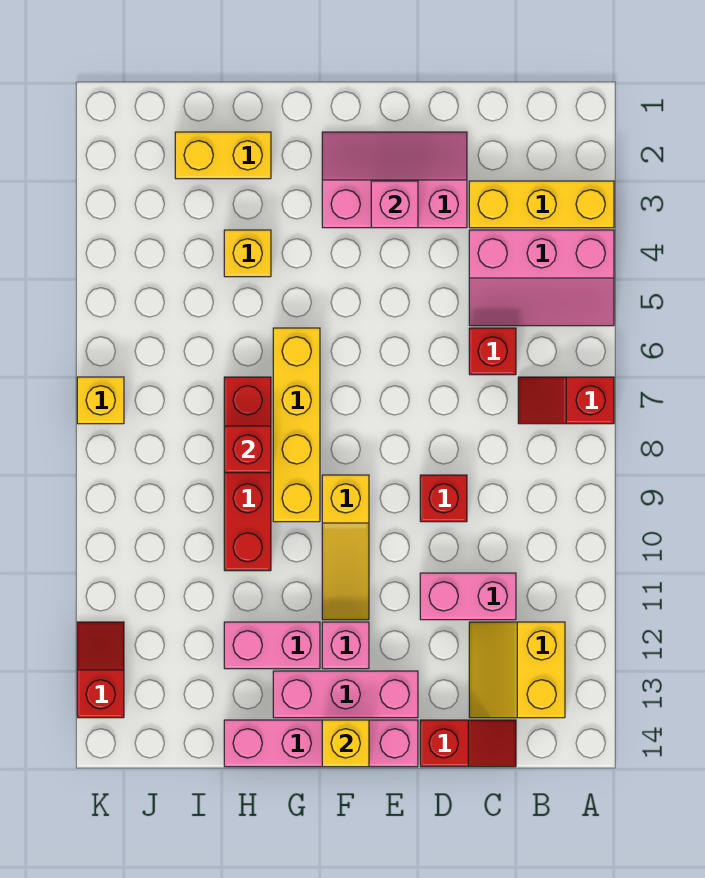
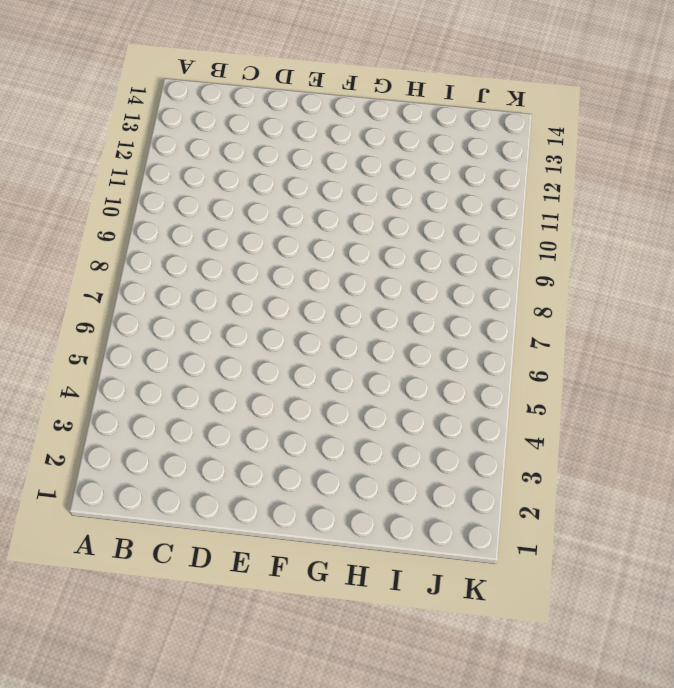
none -> yellow brick A3:C3 level 1
none -> pink slope A4:C5 level 1 top 4
none -> red slope A7:B7 level 1 top A

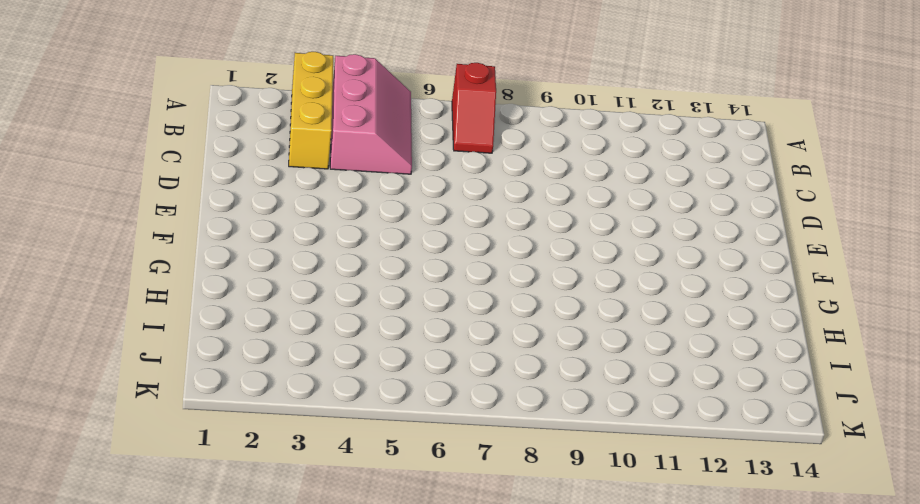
none -> yellow slope B12:C13 level 1 top B
none -> red brick C6 level 1
none -> pink brick C11:D11 level 1

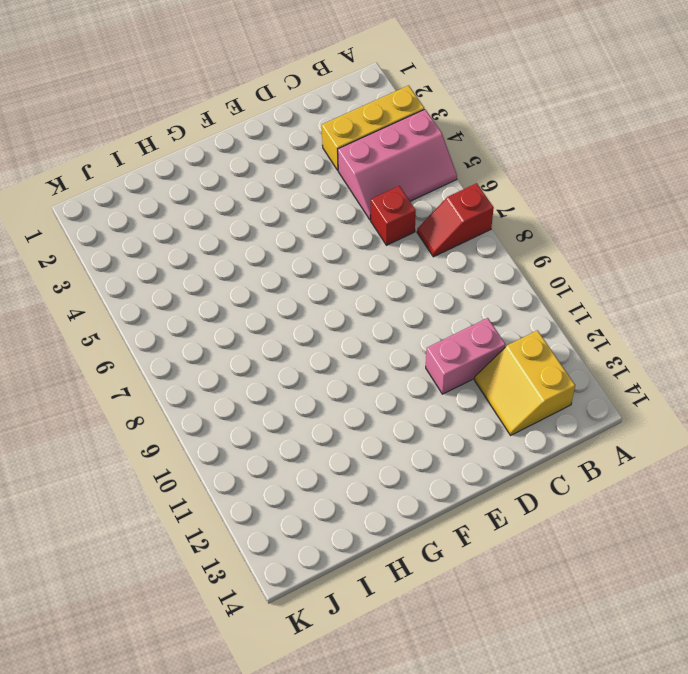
none -> red slope C14:D14 level 1 top D
none -> pink slope D2:F3 level 1 top 3
none -> red brick D9 level 1

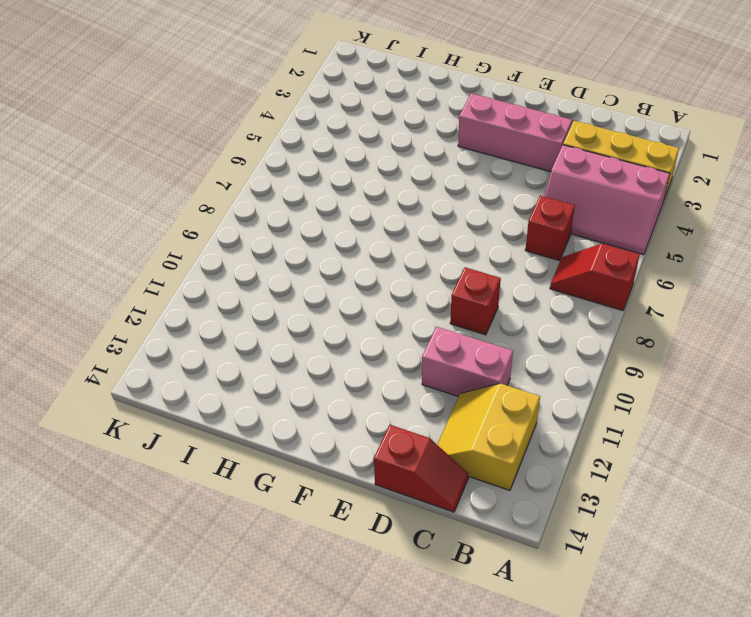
none -> pink brick E13:G13 level 1
none -> pink brick E14:H14 level 1
none -> yellow slope F9:F11 level 1 top 9

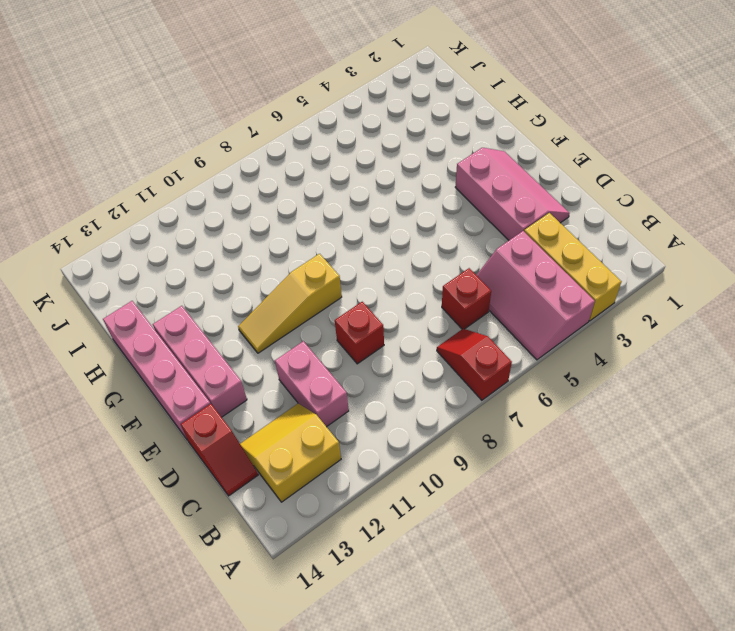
none -> pink brick F12 level 1
none -> yellow brick G6:G9 level 1
none -> pink brick G12:H12 level 1

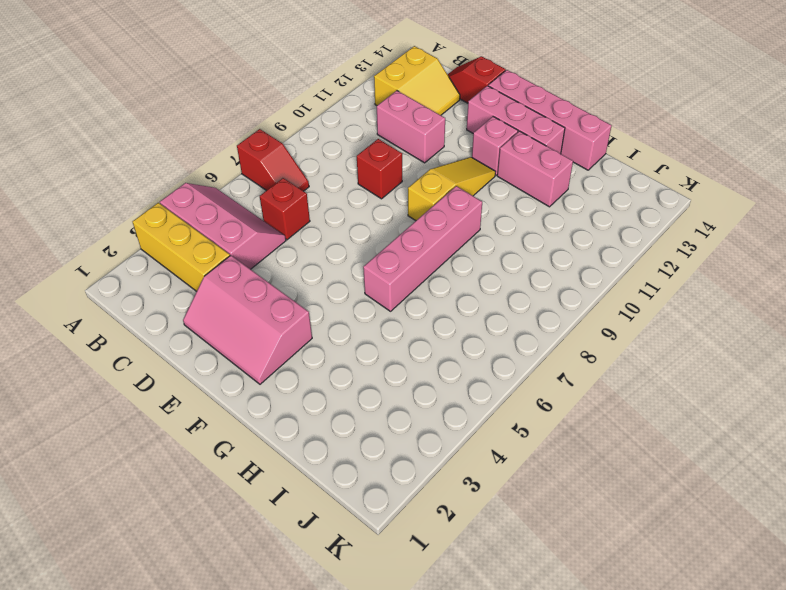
pink brick G6:G9 level 1 -> yellow brick G6:G9 level 1
none -> yellow brick H2:I2 level 1
none -> yellow brick H4 level 1
none -> red brick H7:H10 level 1

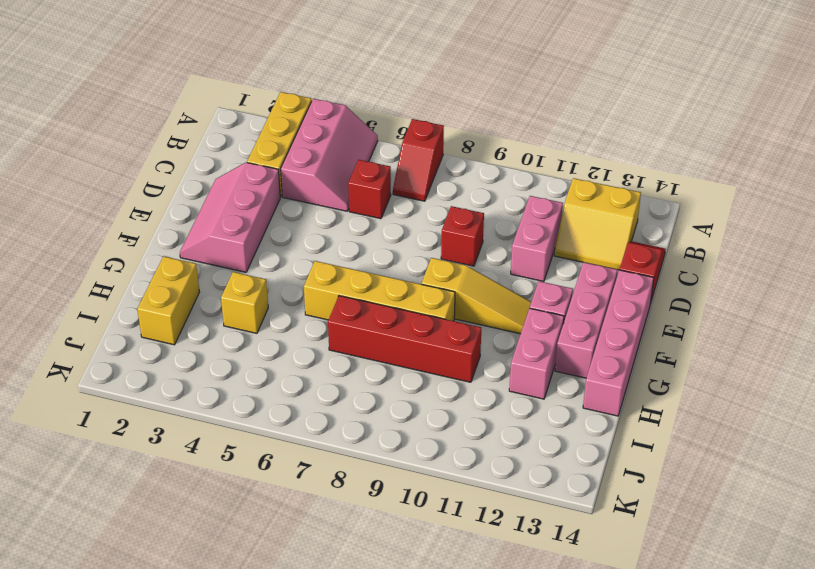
none -> yellow brick K7 level 1
none -> red slope K12:K13 level 1 top 13
none -> pink brick E3 level 2

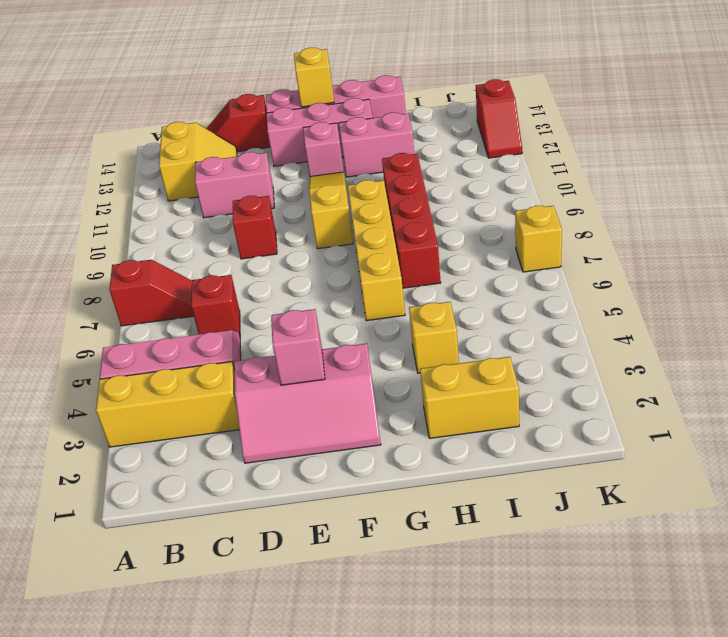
none -> red brick H8 level 2

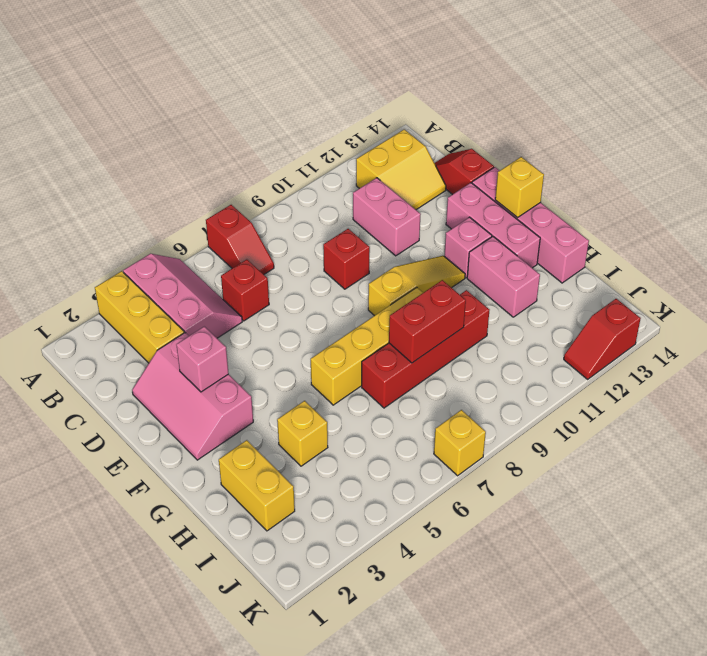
red brick H8:H9 level 2 -> red brick H8 level 2

